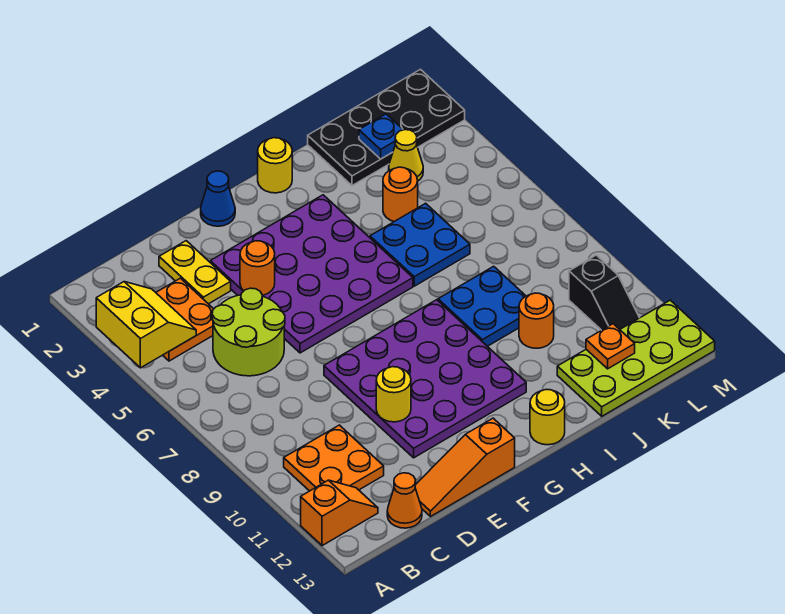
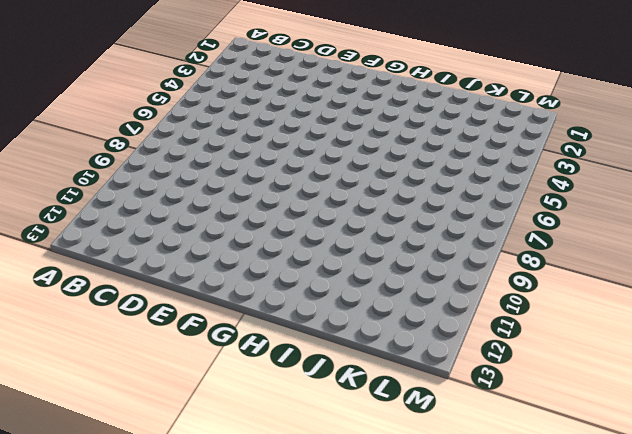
none -> orange slope A12:B12 level 1 top A
none -> orange plate B3:C4 level 1
none -> orange plate B10:C11 level 1

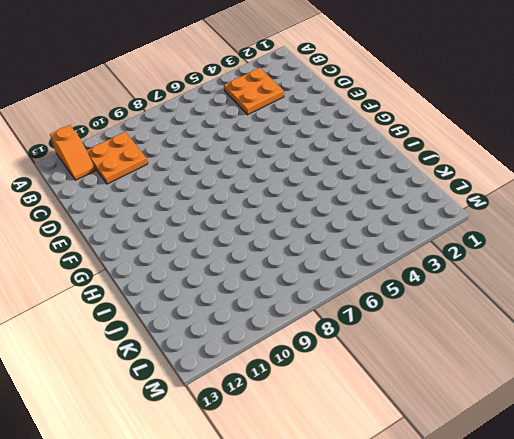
none -> lime round brick C5:D6 level 1
none -> orange cone C13 level 1
none -> yellow plate D2:D3 level 1

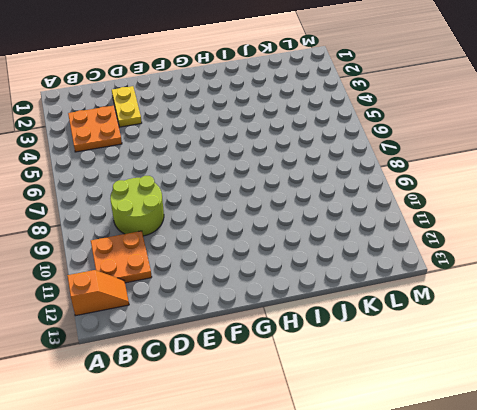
lime round brick C8:D9 level 1 -> lime round brick C5:D6 level 1
none -> orange cone C13 level 1
none -> orange slope D13:F13 level 1 top F
none -> purple plate E3:H6 level 1

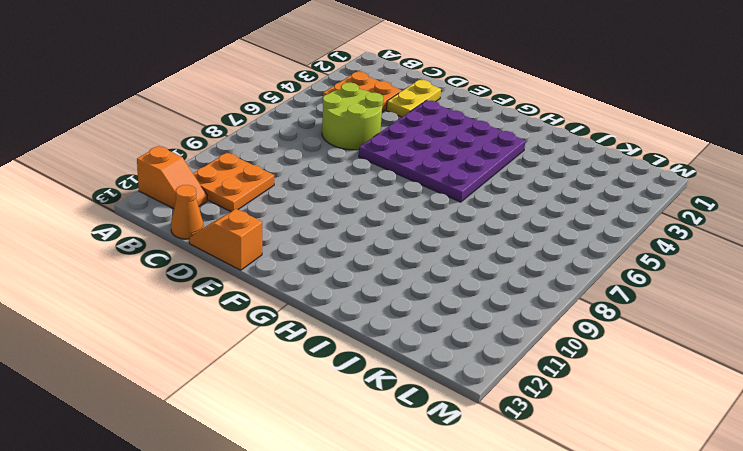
orange slope D13:E13 level 1 top E -> orange slope D13:F13 level 1 top F
none -> purple plate E8:H11 level 1
none -> blue cone F1 level 1
none -> yellow round brick H1 level 1

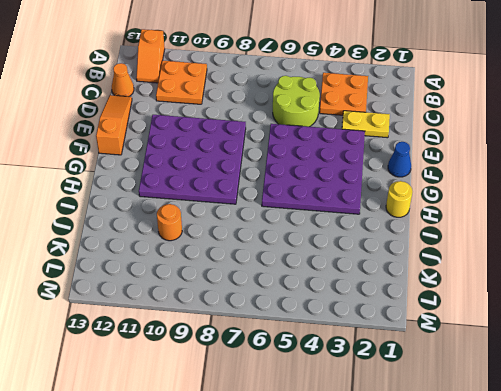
none -> yellow round brick H13 level 1
none -> blue plate I5:J6 level 1
none -> blue plate I8:J9 level 1

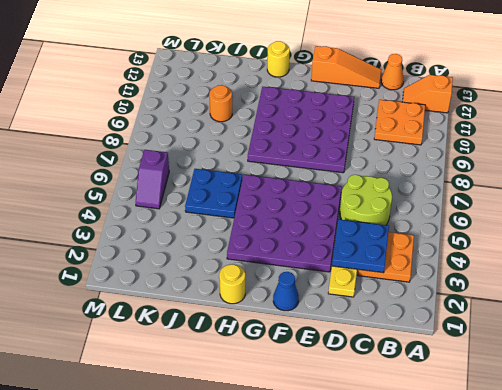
blue plate C3:D4 level 2 -> blue plate I8:J9 level 1
purple slope L5:L6 level 1 top 6 -> none
none -> black plate J1:M2 level 1
none -> orange round brick J4 level 1
none -> lime plate J12:M13 level 1

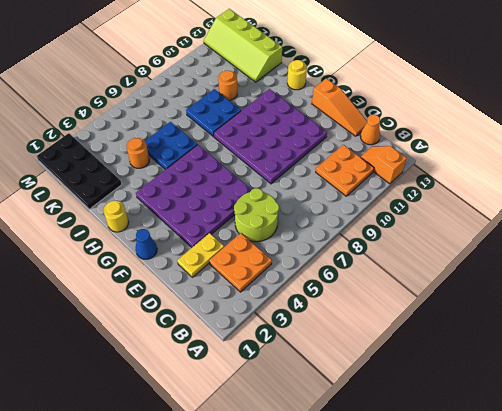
lime slope J12:M13 level 1 top 13 -> lime plate J12:M13 level 1
none -> yellow cone K3 level 1
none -> black slope L10:L11 level 1 top 10
none -> yellow slope A3:B4 level 2 top A

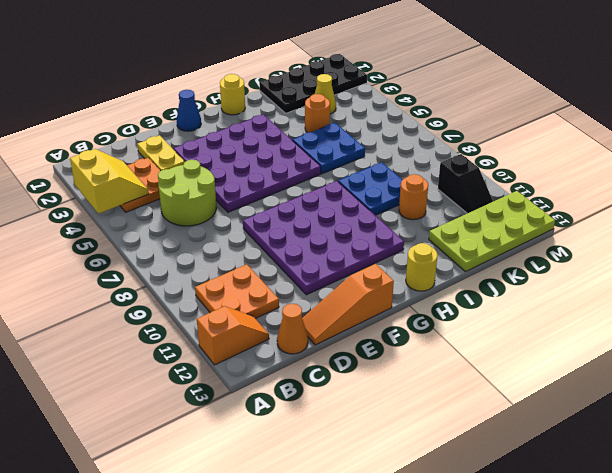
none -> orange round brick E4 level 2
none -> yellow round brick E10 level 2
none -> blue plate K2 level 2

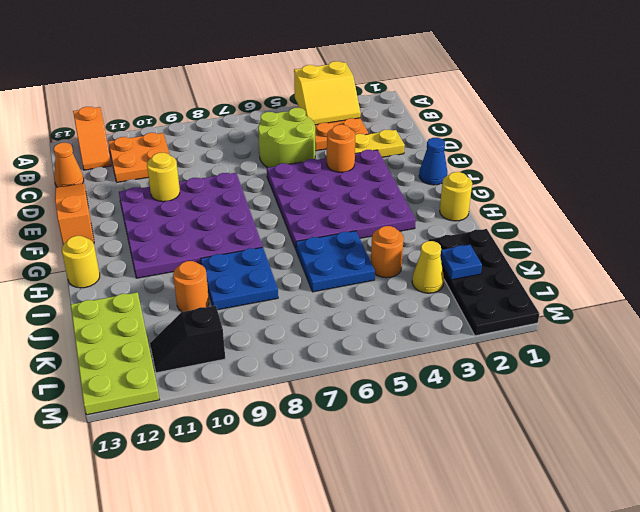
none -> orange plate K12 level 2

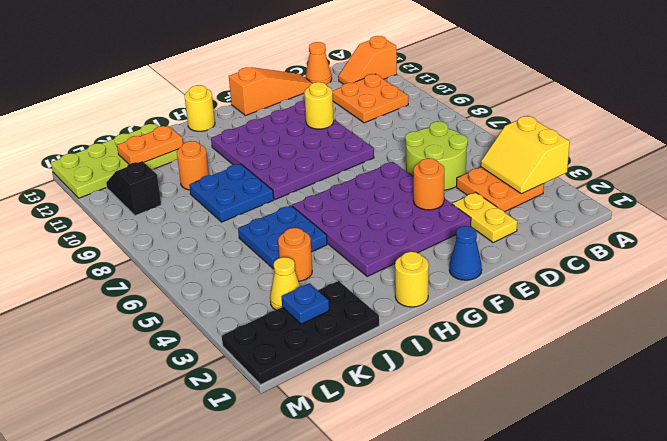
orange plate J12:K12 level 2 -> orange plate K12 level 2

